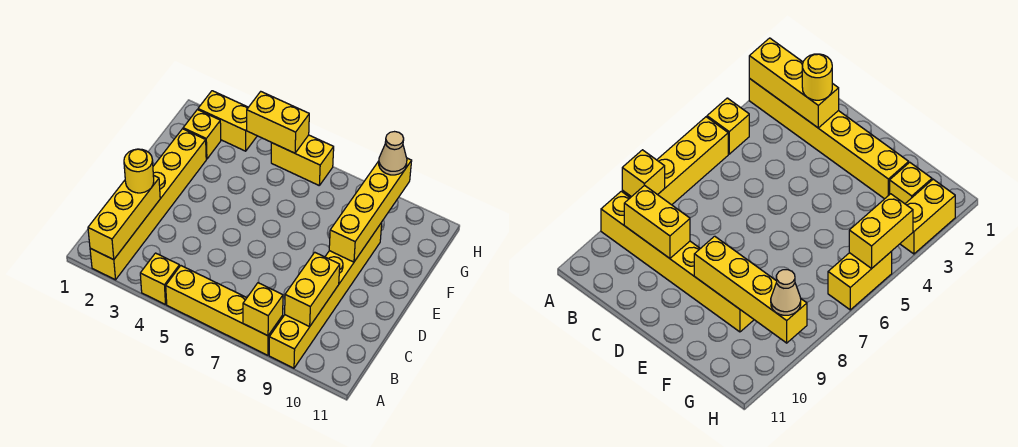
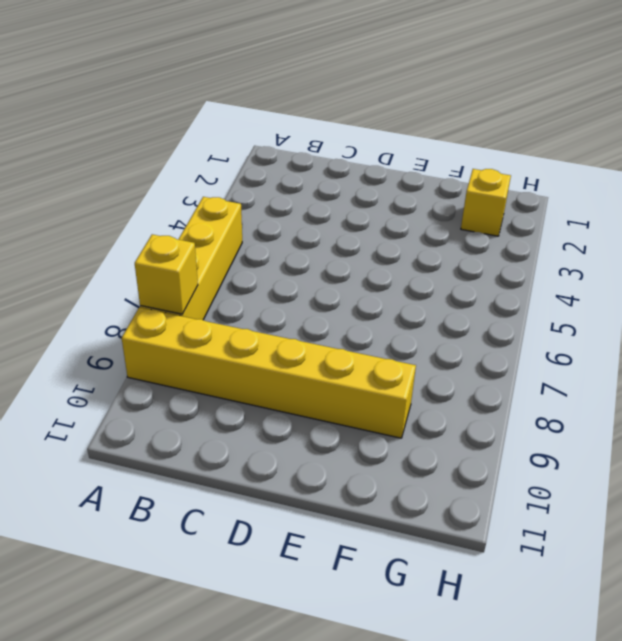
none -> yellow brick A2:F2 level 1
none -> yellow brick A4 level 1
none -> yellow brick H2:H3 level 1

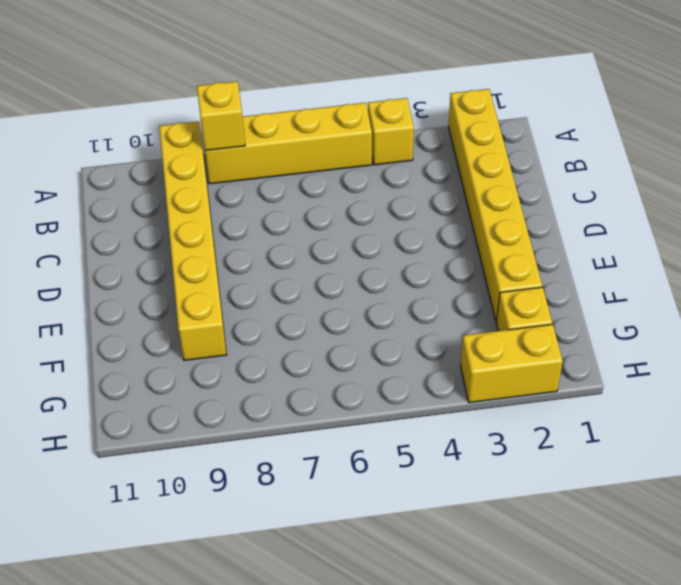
none -> yellow brick H5:H6 level 1
none -> yellow brick A2:C2 level 2
none -> yellow brick B9:C9 level 2

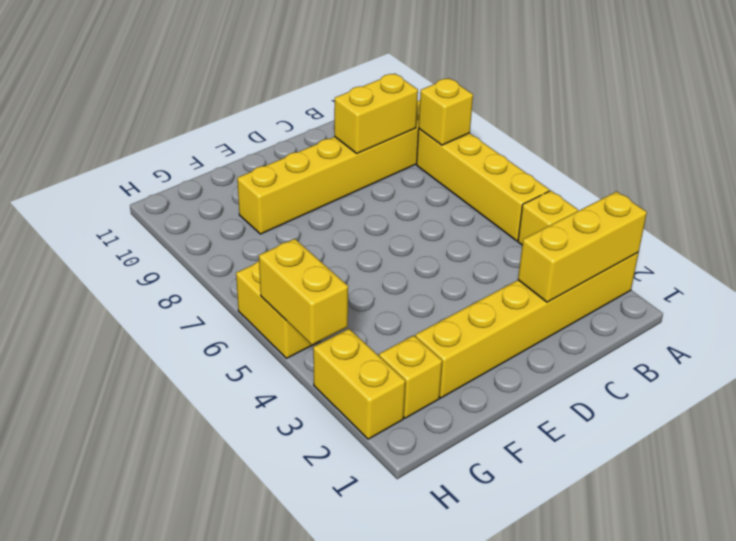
none -> yellow brick E9:H9 level 2
none -> yellow round brick C2 level 3
none -> tan cone H9 level 3

